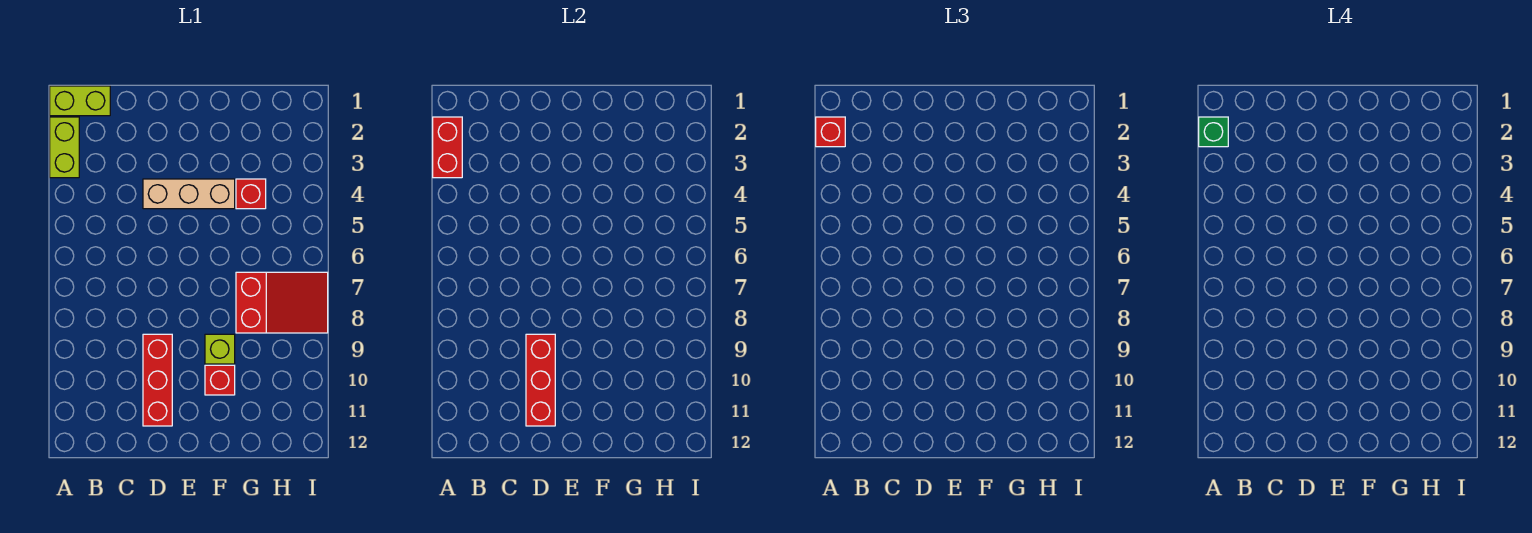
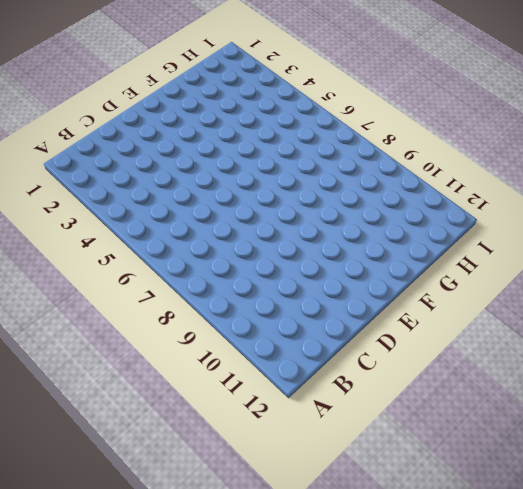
none -> lime brick A1:B1 level 1
none -> lime brick A2:A3 level 1
none -> tan brick D4:F4 level 1

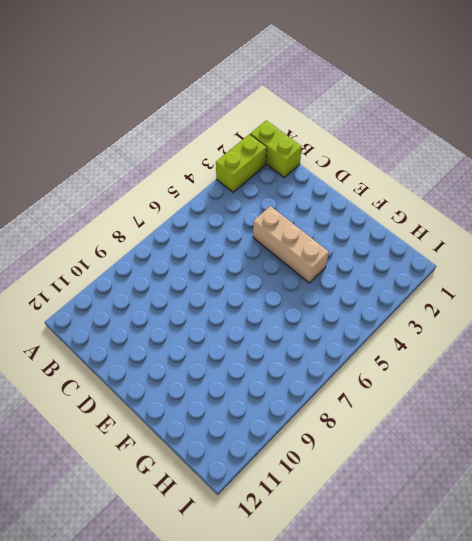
none -> red brick D9:D11 level 1
none -> lime brick F9 level 1
none -> red brick F10 level 1

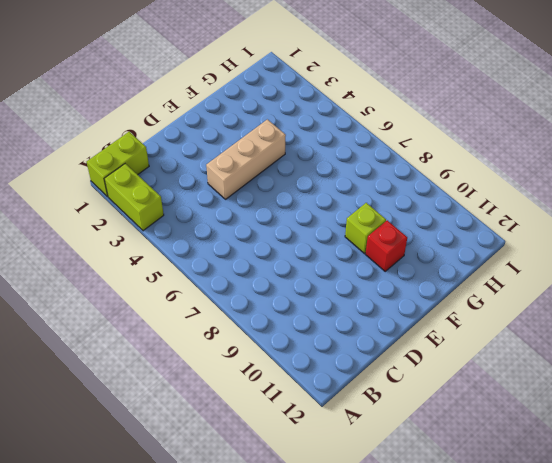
none -> red brick D9:D11 level 1
none -> red brick G4 level 1
none -> red slope G7:I8 level 1 top G

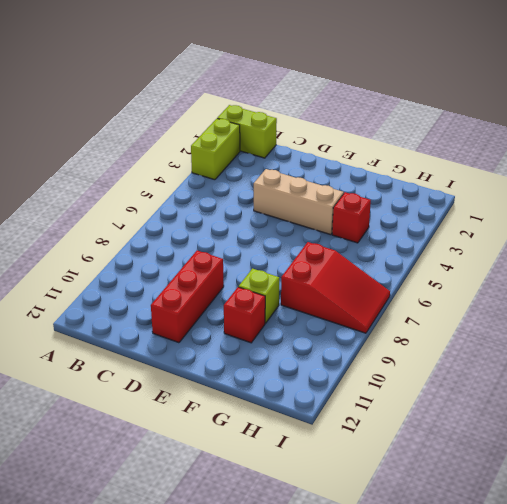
none -> red brick A2:A3 level 2
none -> red brick D9:D11 level 2
none -> red brick A2 level 3

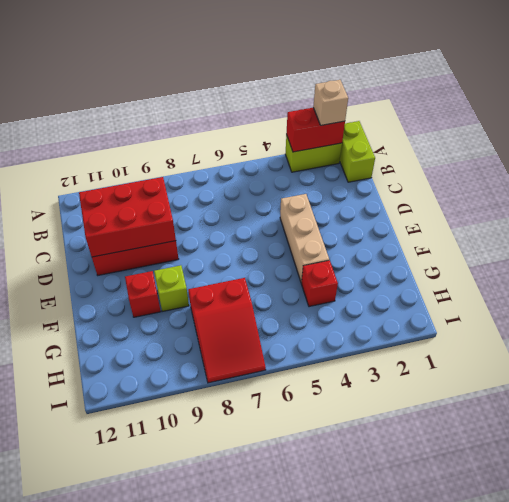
tan brick A2 level 3 -> red brick A2 level 3
red brick C9:D11 level 2 -> red brick D9:D11 level 2
none -> green brick A2 level 4

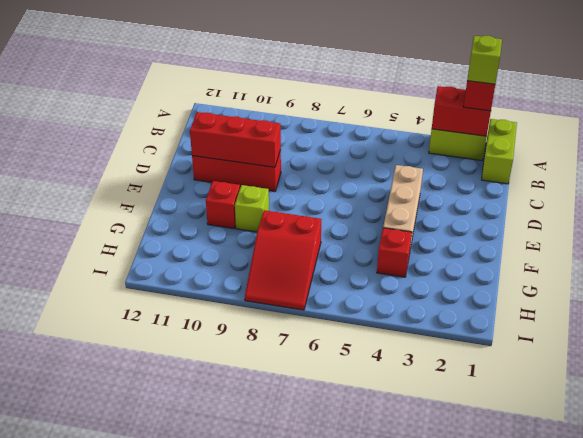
lime brick A2 level 4 -> green brick A2 level 4

